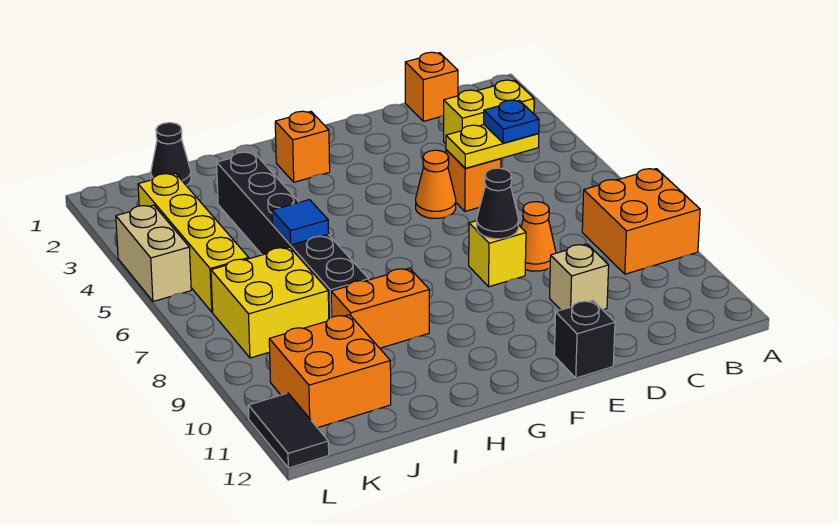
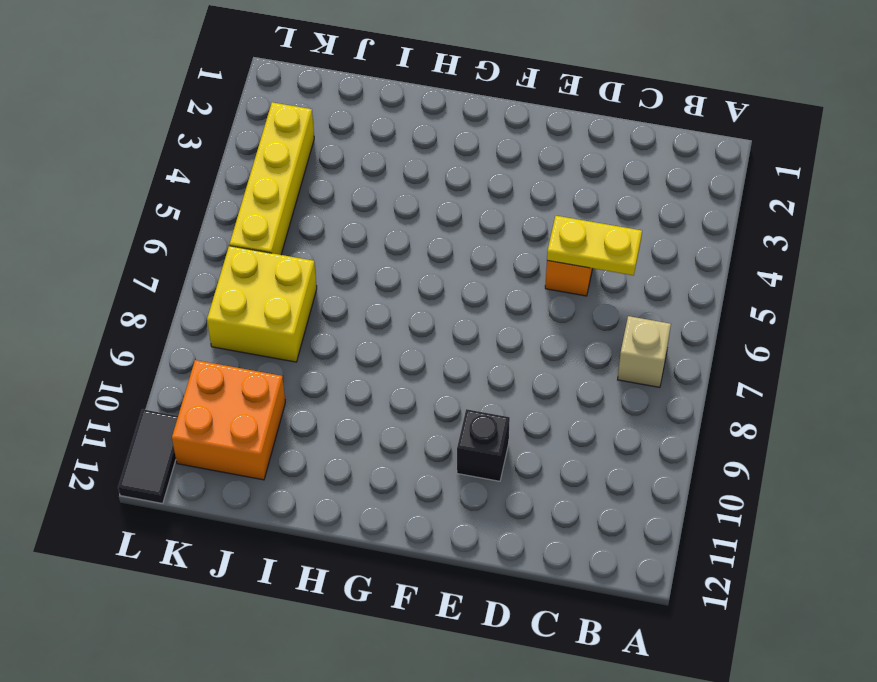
tan brick B7 level 1 -> tan brick D10 level 1
black brick E10 level 1 -> black brick E12 level 1
none -> orange brick A8:B9 level 1
none -> yellow brick B3:C3 level 1
none -> orange brick C1 level 1

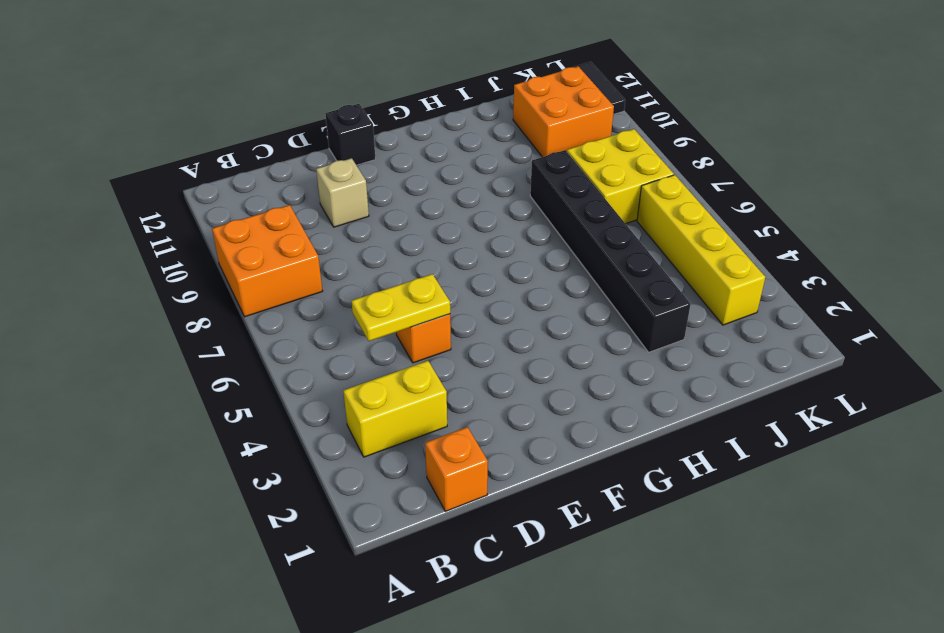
none -> orange cone D8 level 1
none -> orange cone E5 level 1
none -> yellow brick E8 level 1

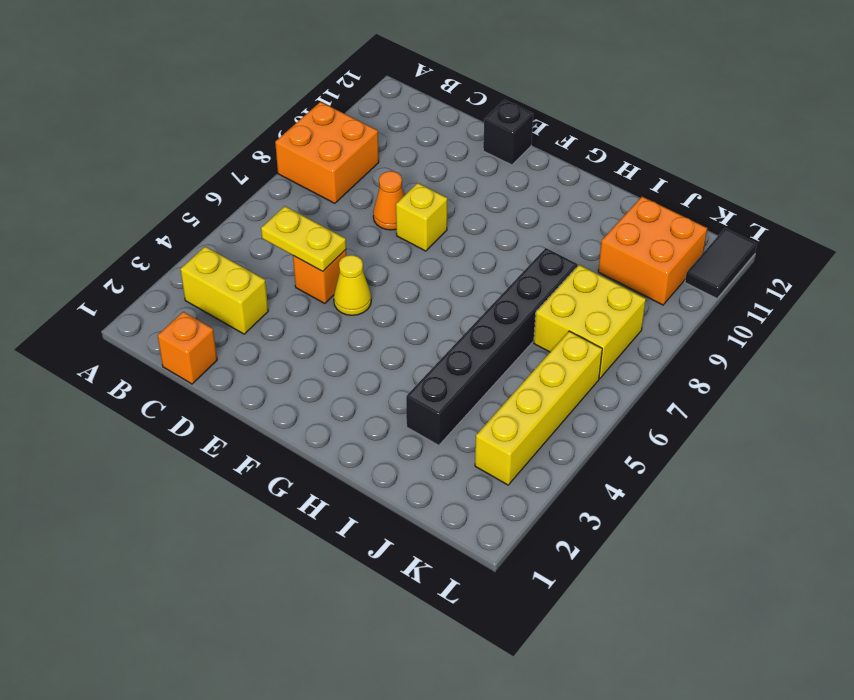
yellow cone E5 level 1 -> orange cone E5 level 1
none -> tan brick D10 level 1
none -> orange brick G2 level 1
none -> orange brick H9:I9 level 1

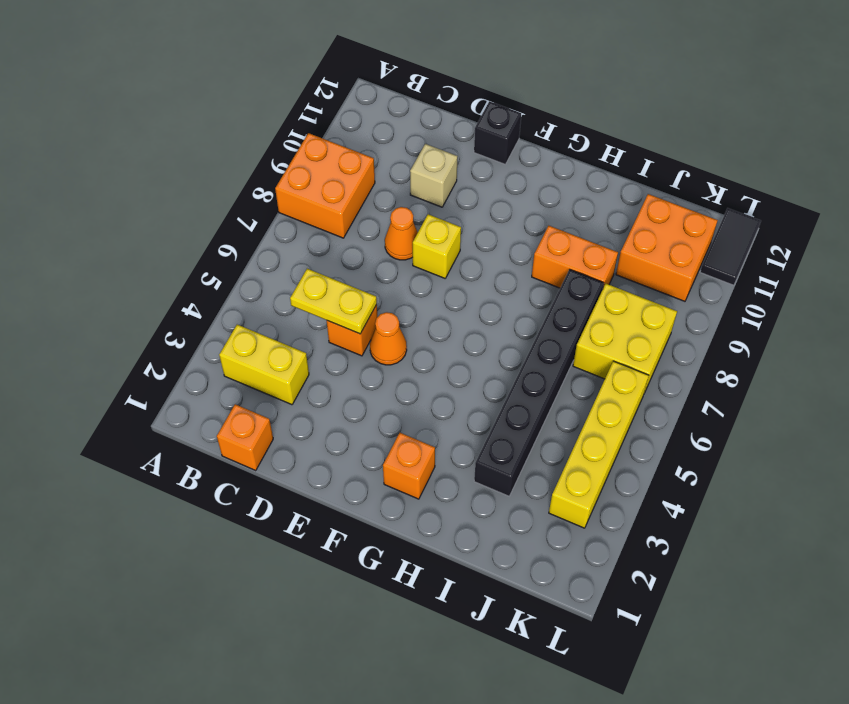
none -> black cone J1 level 1
none -> tan brick L4:L5 level 1
none -> black cone E8 level 2

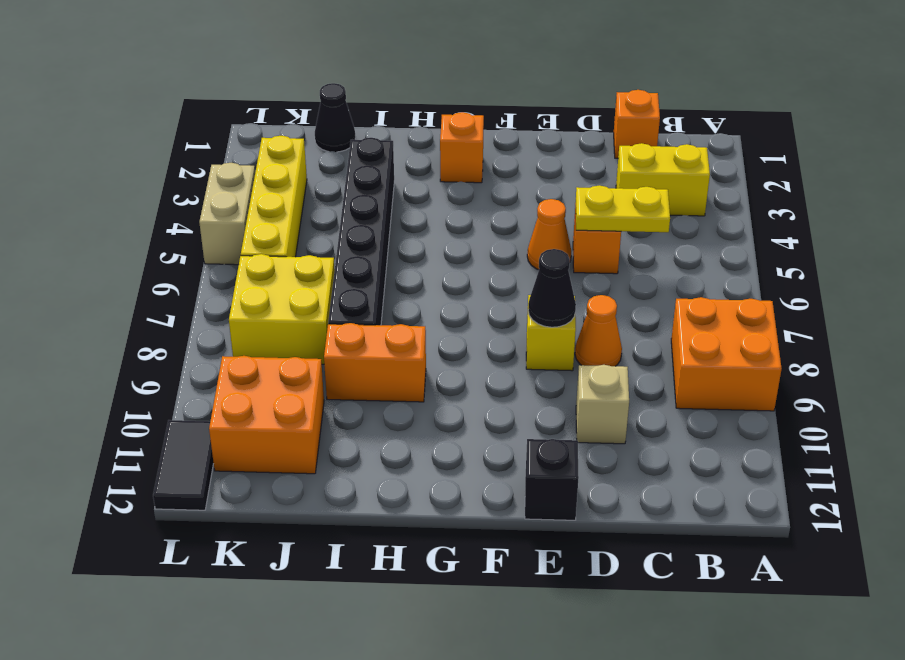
none -> blue tile I6 level 2
none -> blue plate C5 level 3

